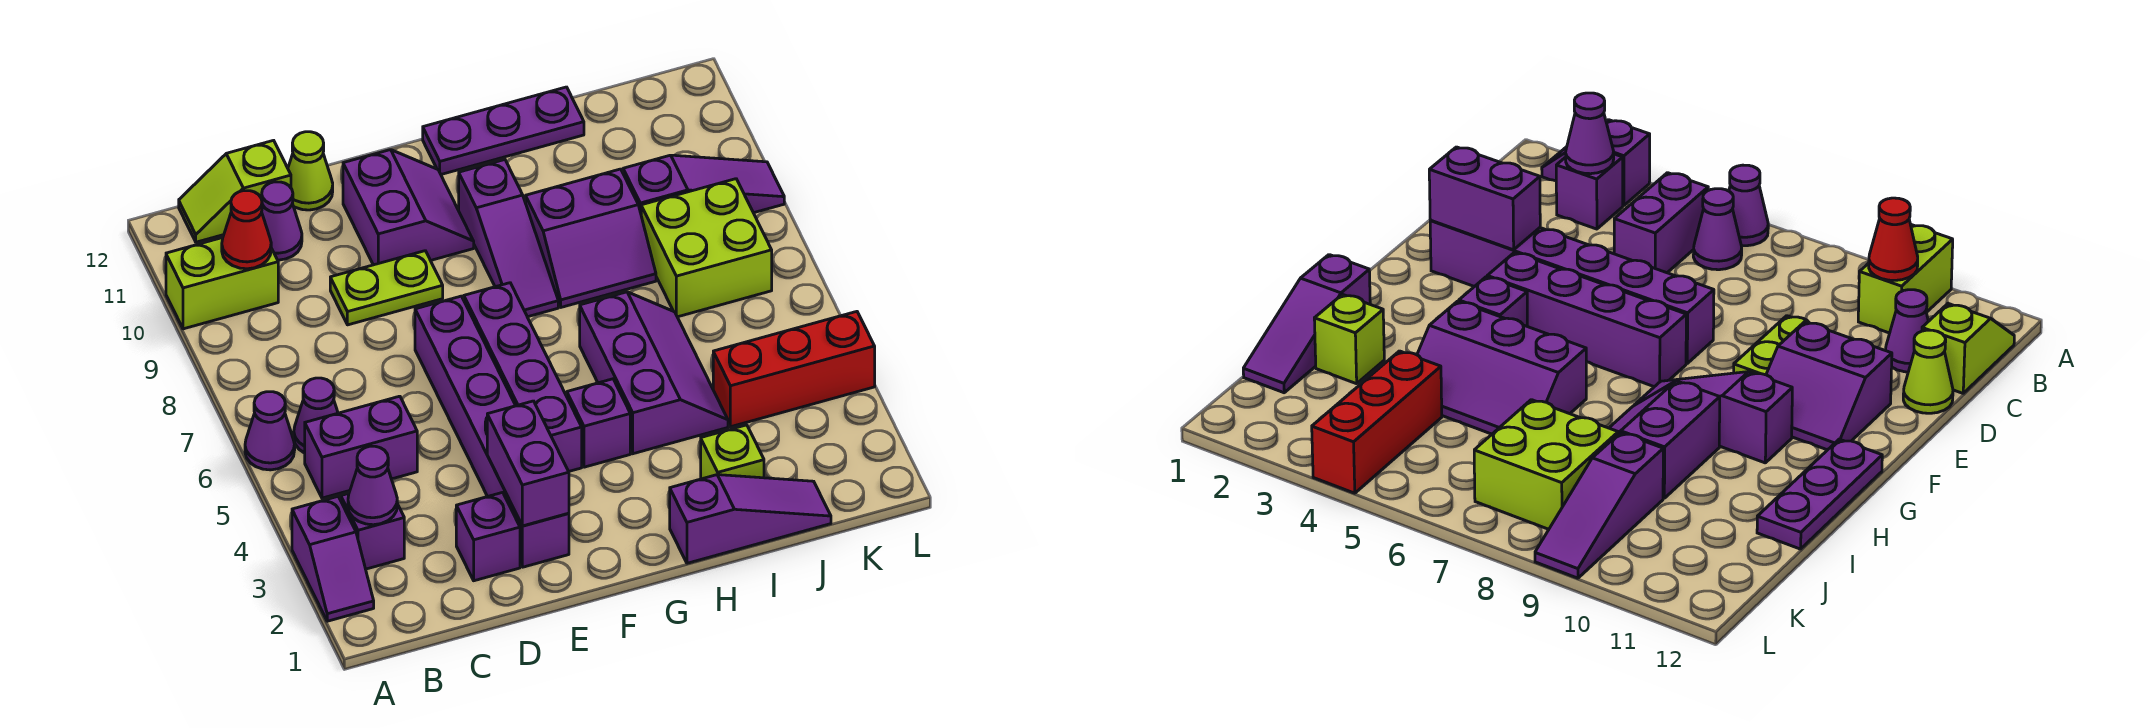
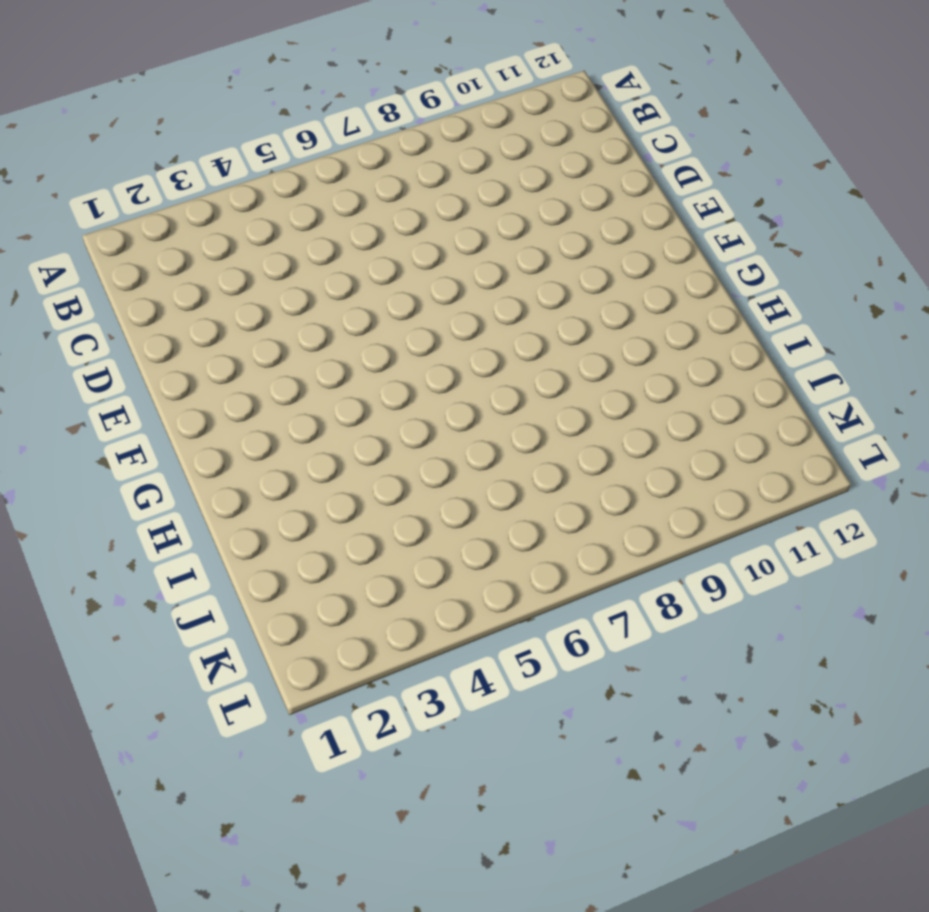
none -> purple slope A2:A3 level 1 top 3
none -> purple cone A6 level 1
none -> lime brick A10:B10 level 1

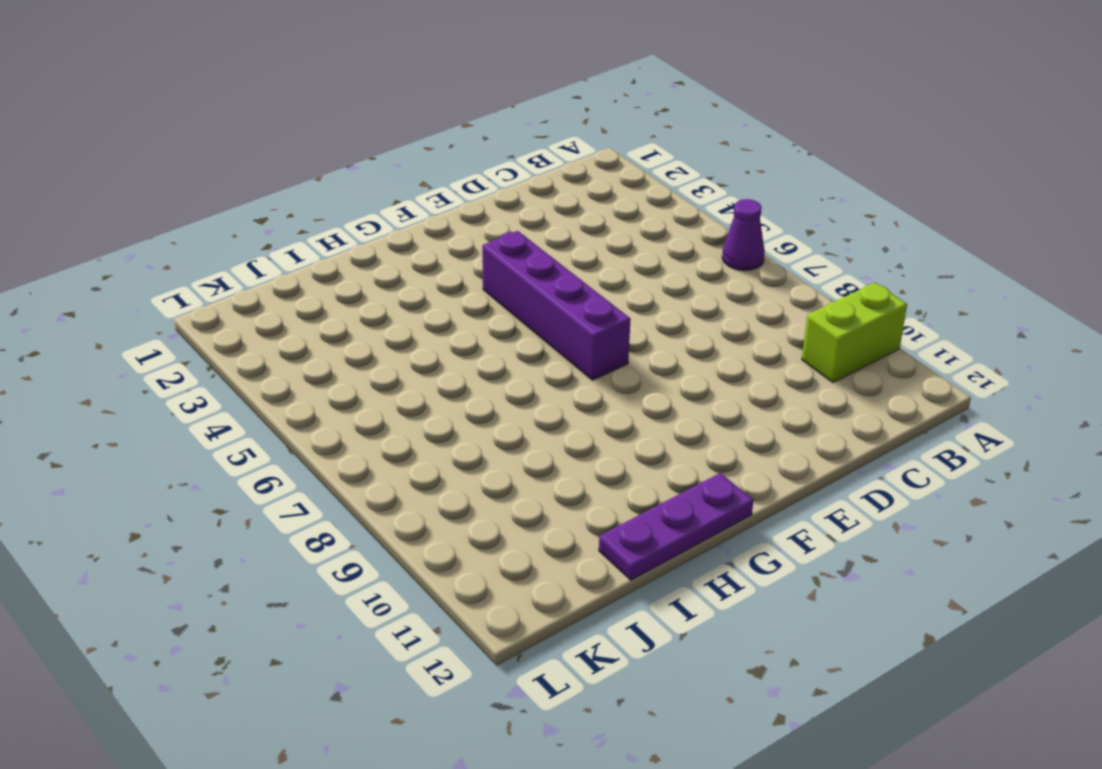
none -> purple slope A2:A3 level 1 top 3
none -> purple brick B3 level 1
none -> purple brick B5:C5 level 1

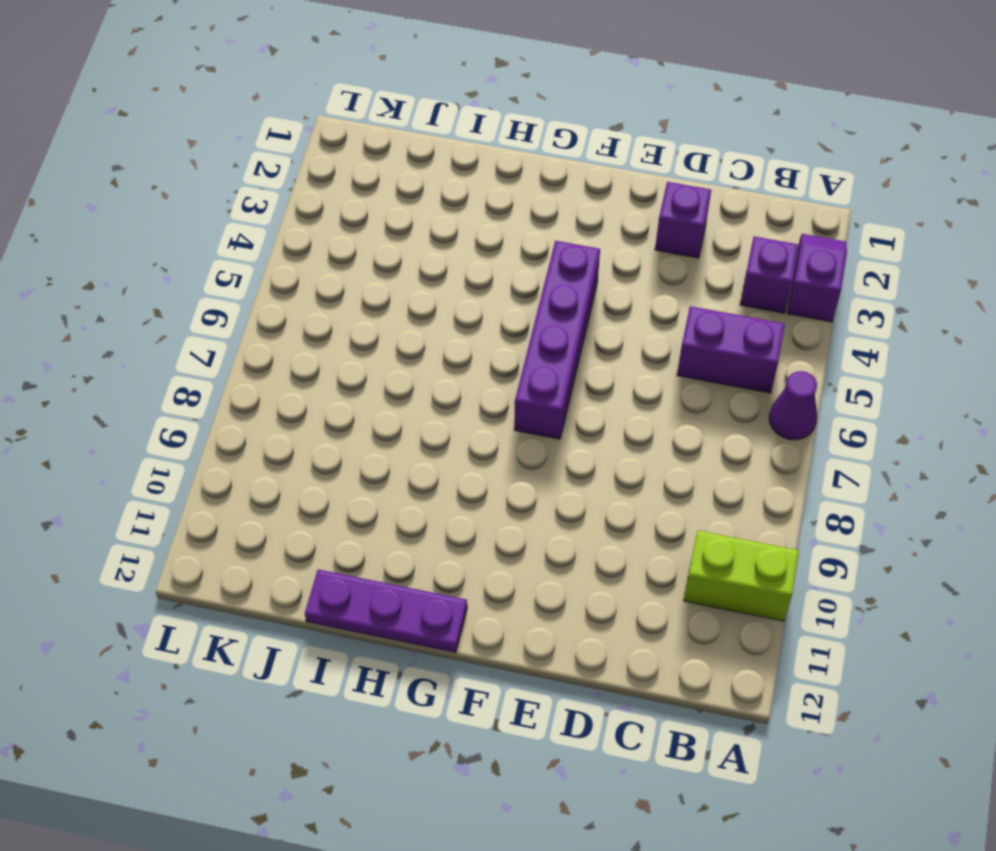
none -> purple cone B6 level 1
none -> lime slope B12:C12 level 1 top C
none -> purple cone C11 level 1

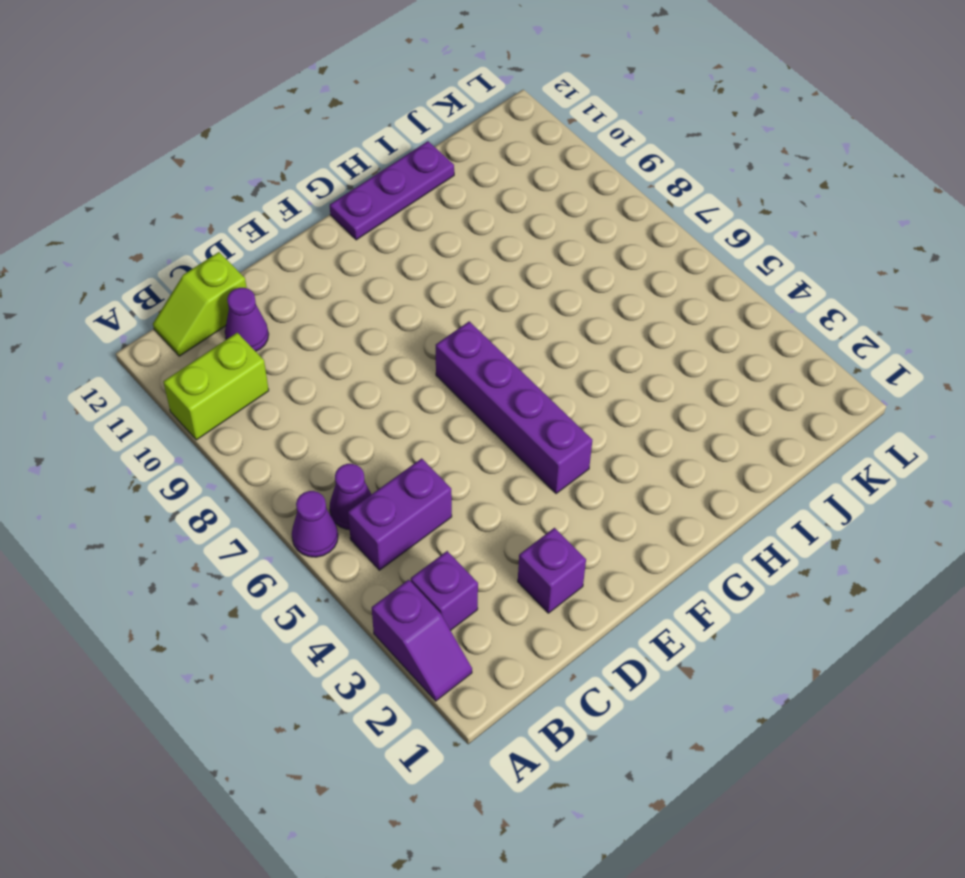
none -> lime plate D9:E9 level 1
none -> lime cone D12 level 1
none -> purple brick E2:E7 level 1

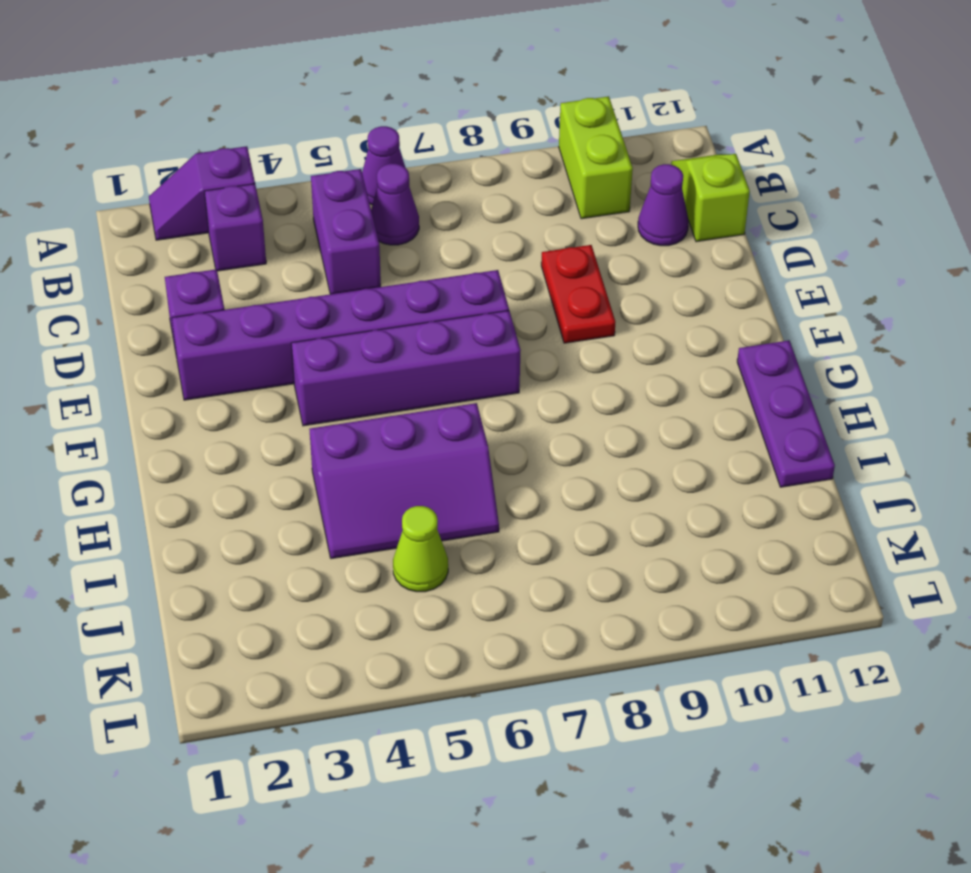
red plate D9:E9 level 1 -> lime plate D9:E9 level 1
lime cone J5 level 1 -> lime cone D12 level 1
none -> purple slope E10:F11 level 1 top E
none -> purple brick G4 level 1
none -> purple slope G8:G10 level 1 top 10

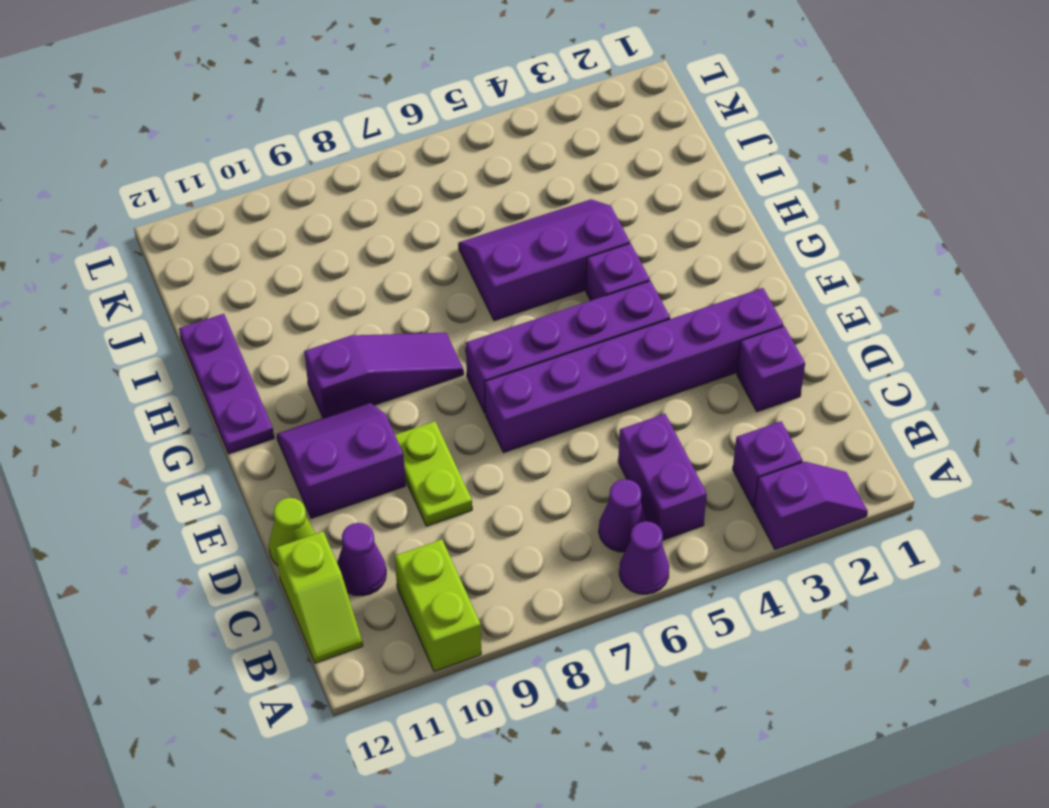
none -> purple slope H1:J1 level 1 top H
none -> purple slope H8:I9 level 1 top 9
none -> lime brick I2 level 1

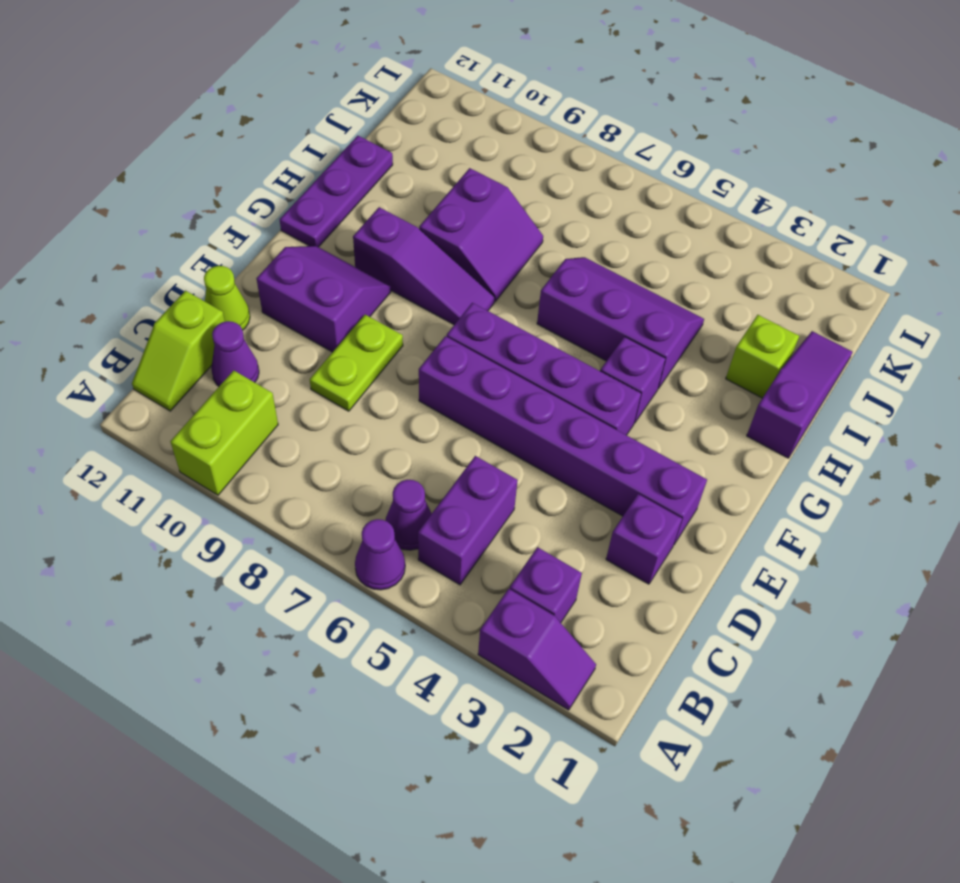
none -> red brick J4:L4 level 1
none -> lime brick J7:K8 level 1
none -> purple slope J9:L9 level 1 top J

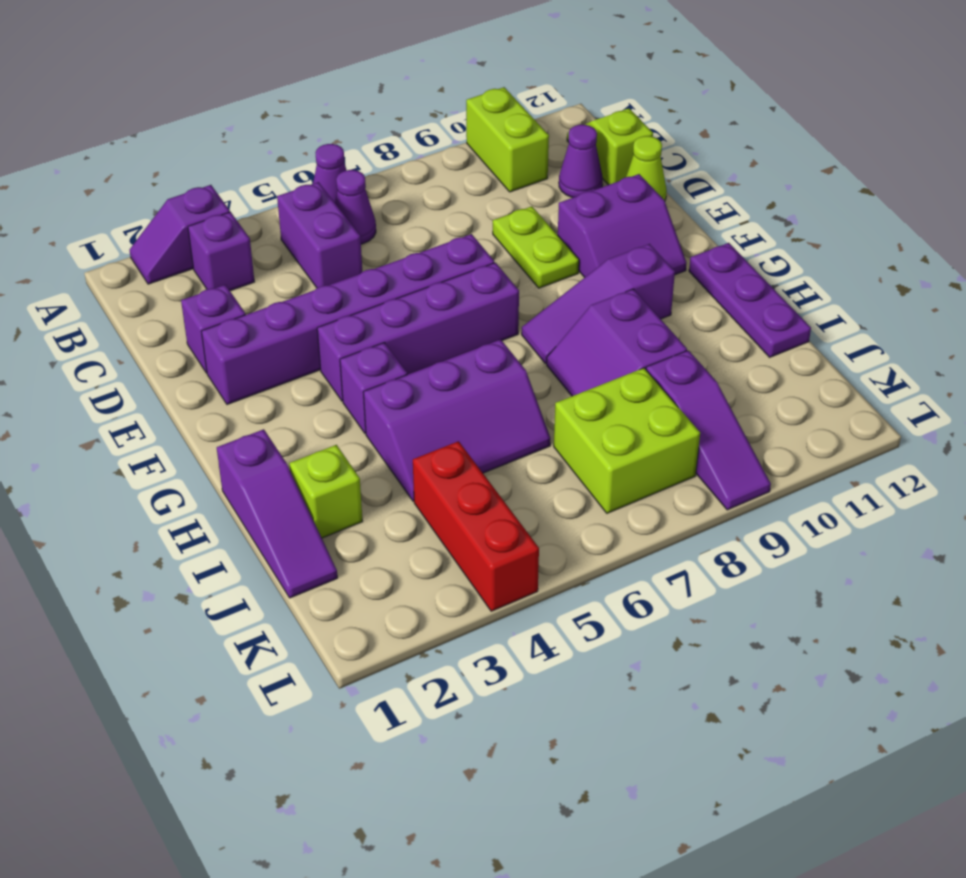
none -> purple cone B3 level 2
none -> red cone B10 level 2
none -> purple brick E2:E3 level 2

